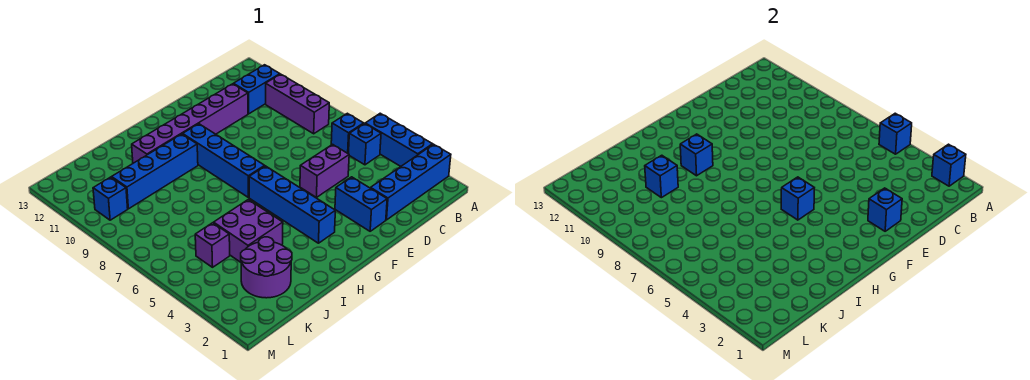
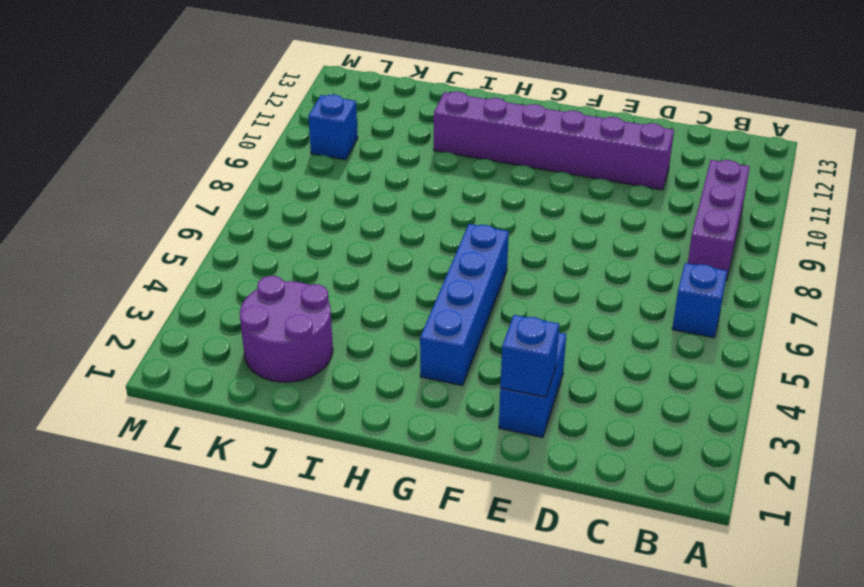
none -> blue brick A2:D2 level 1
none -> blue brick A3:A5 level 1
none -> blue brick B5 level 1

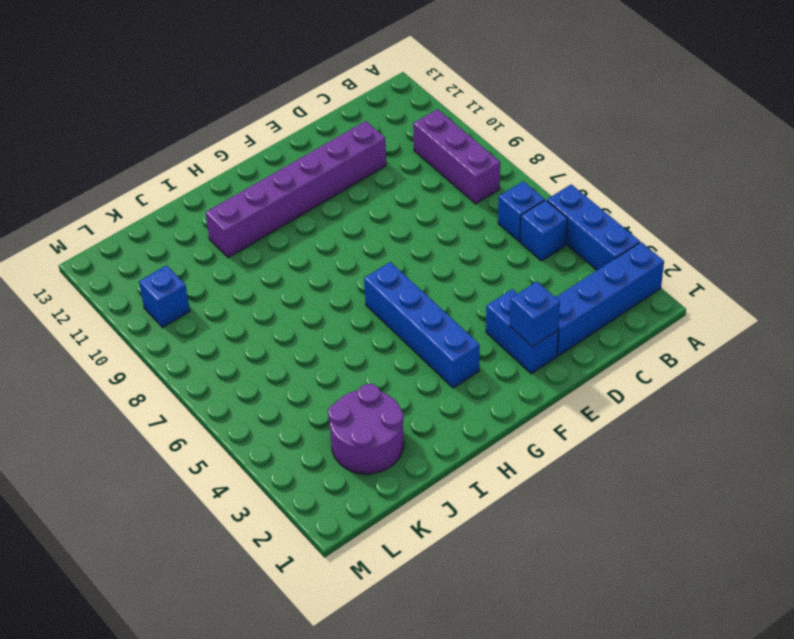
none -> blue brick B11:C11 level 1
none -> purple brick D5:E5 level 1
none -> blue brick G7:G10 level 1

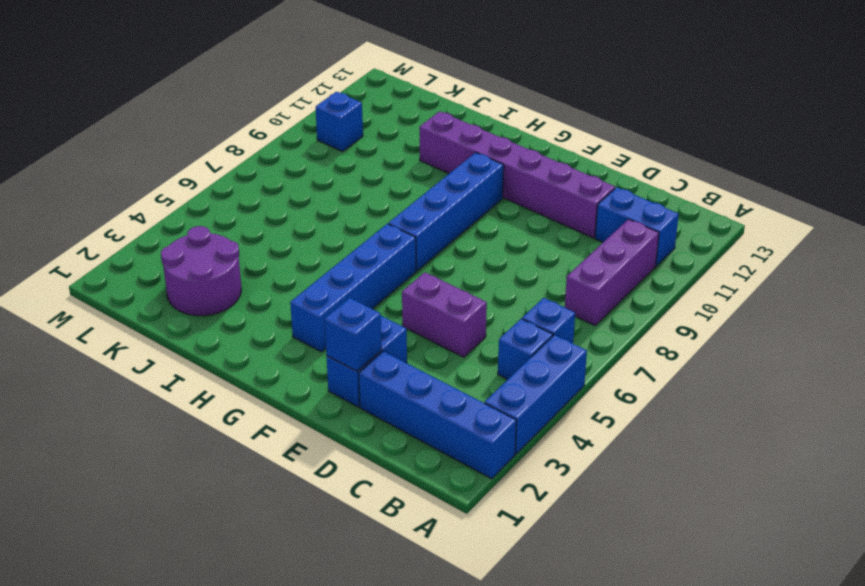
none -> blue brick H10:K10 level 1
none -> purple brick I4:J5 level 1
none -> purple brick K5 level 1

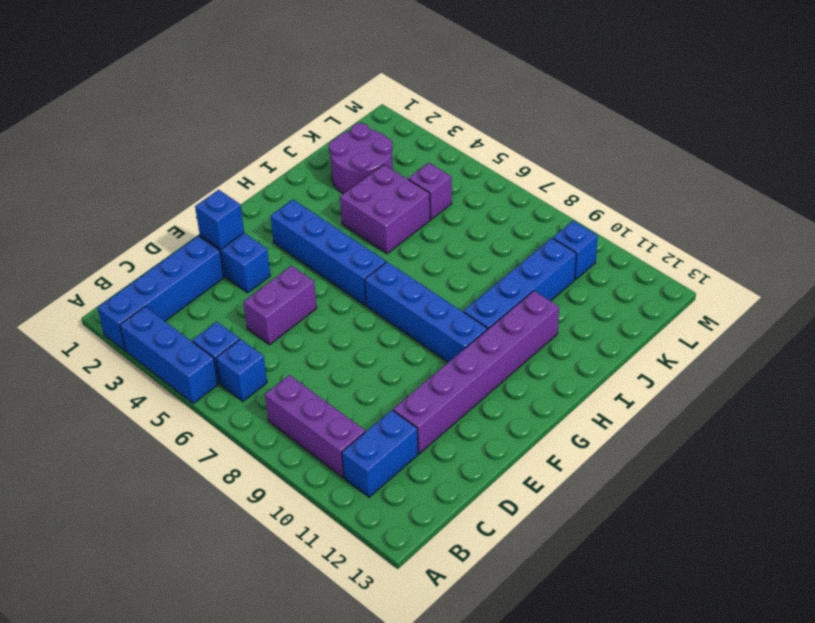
none -> blue brick A2 level 2
none -> blue brick A5 level 2
none -> blue brick G5 level 2

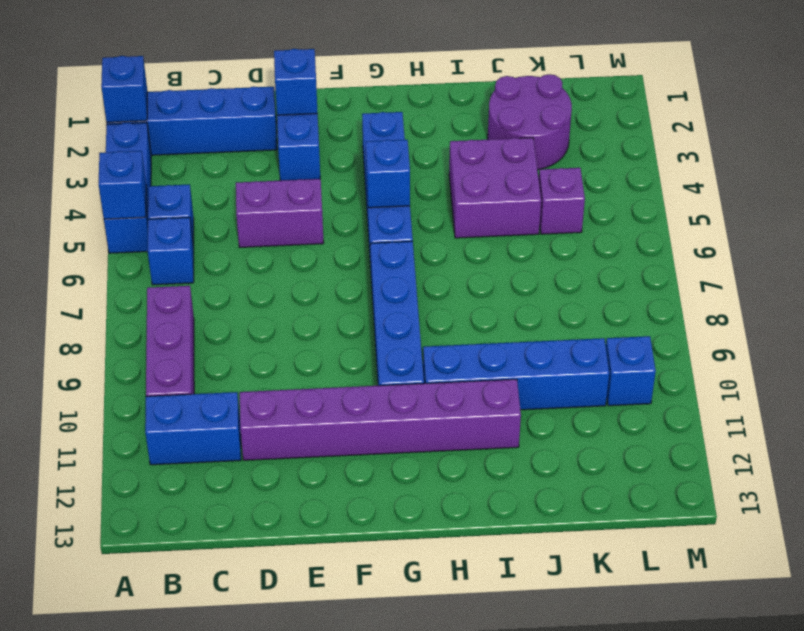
none -> blue brick H10 level 2
none -> blue brick J10 level 2

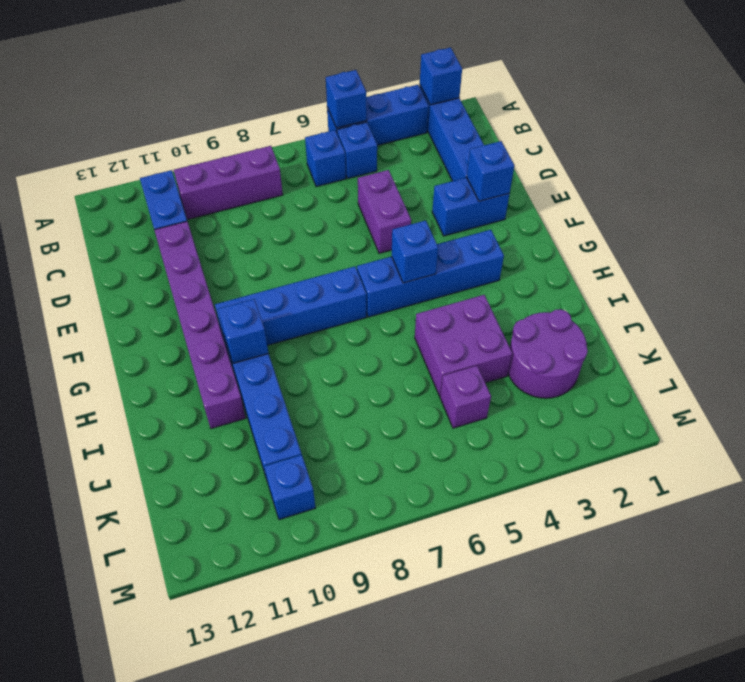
none -> blue brick J10 level 2

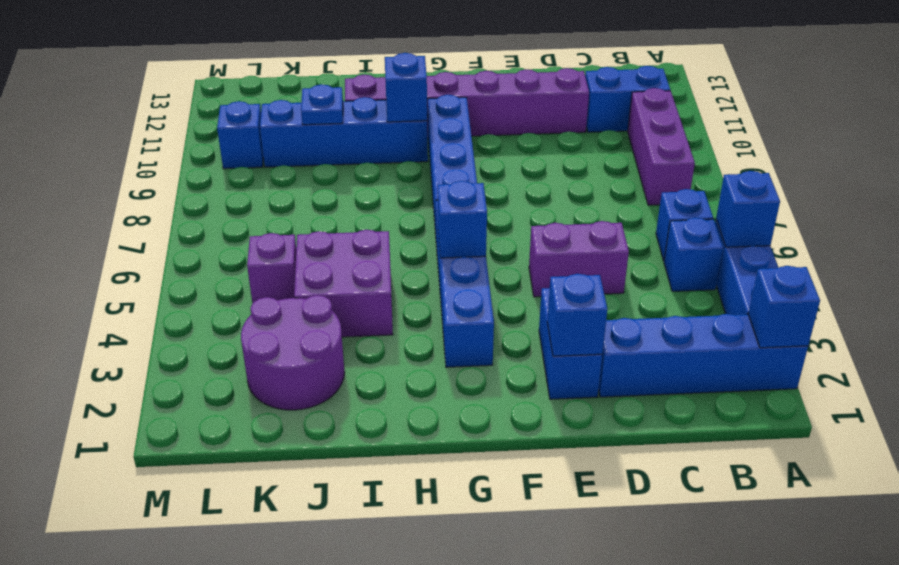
blue plate J10 level 2 -> blue brick J10 level 2

